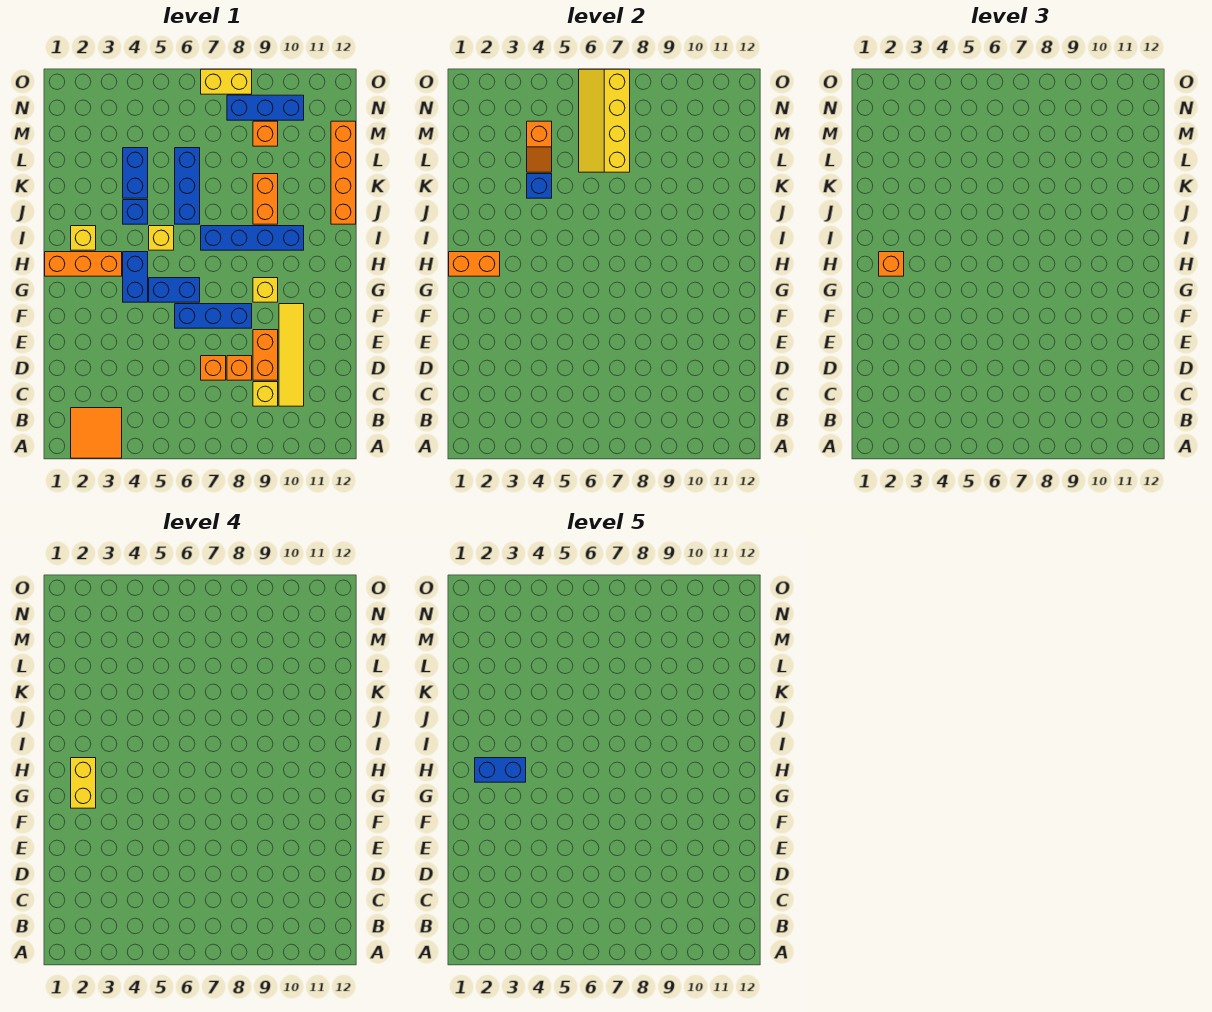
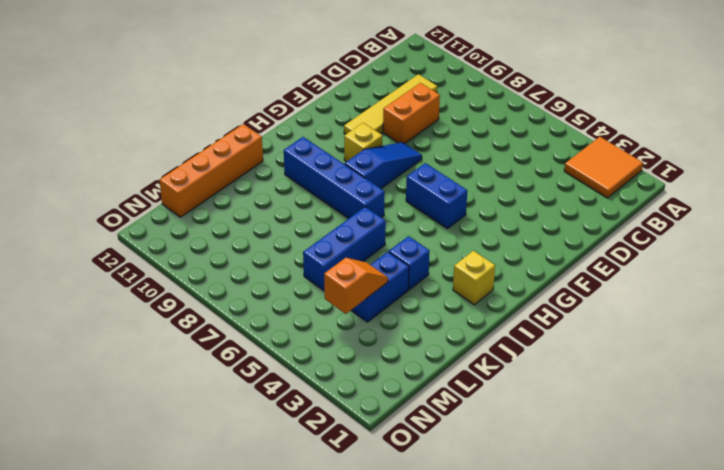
blue slope F8:H8 level 1 top H -> blue brick F6:F8 level 1
none -> yellow brick C9 level 1
none -> orange brick D7 level 1
none -> orange brick D8 level 1

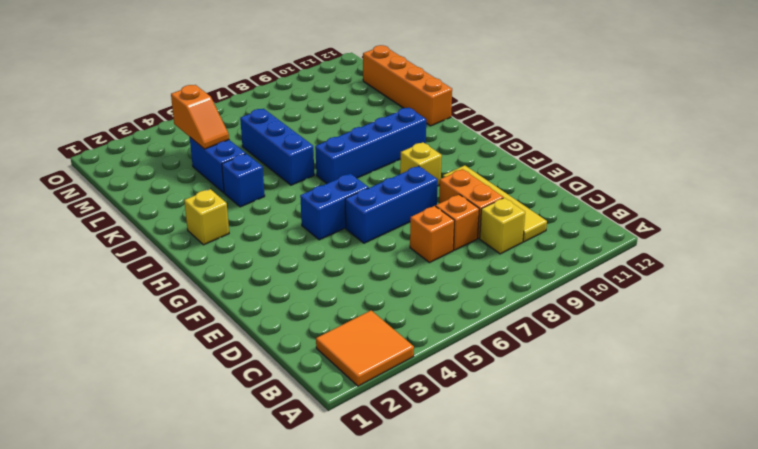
none -> blue brick G4:H4 level 1
none -> orange brick H1:H3 level 1
none -> yellow brick I5 level 1

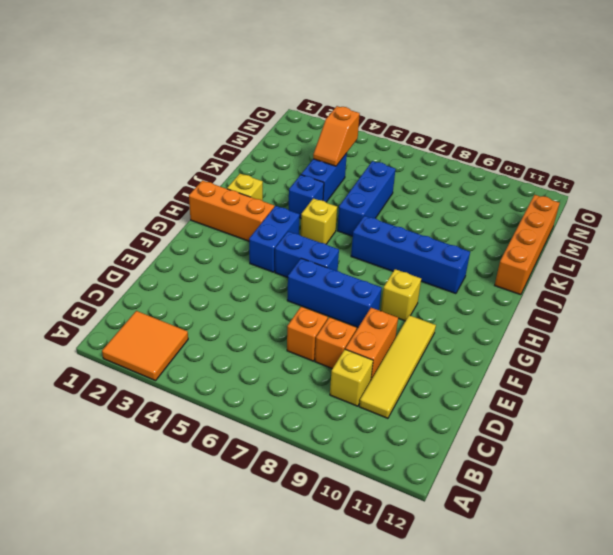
none -> orange brick J9:K9 level 1
none -> orange brick M9 level 1
none -> blue brick N8:N10 level 1

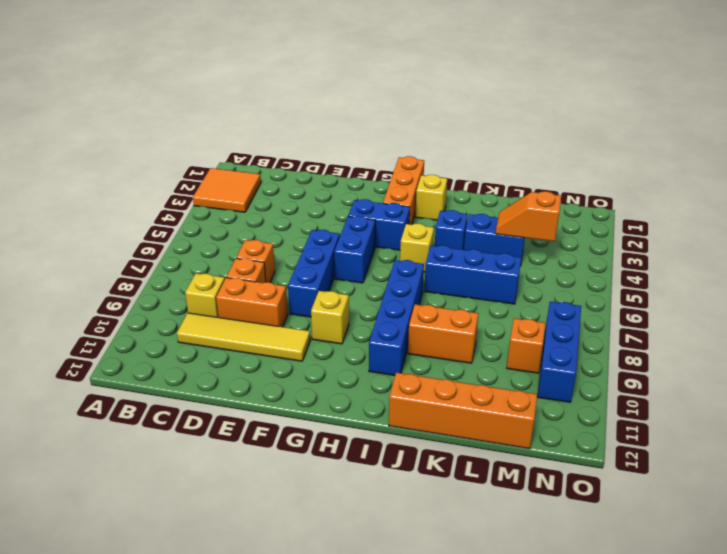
none -> yellow brick O7:O8 level 1
none -> orange brick H1:H2 level 2
none -> blue brick K4 level 2

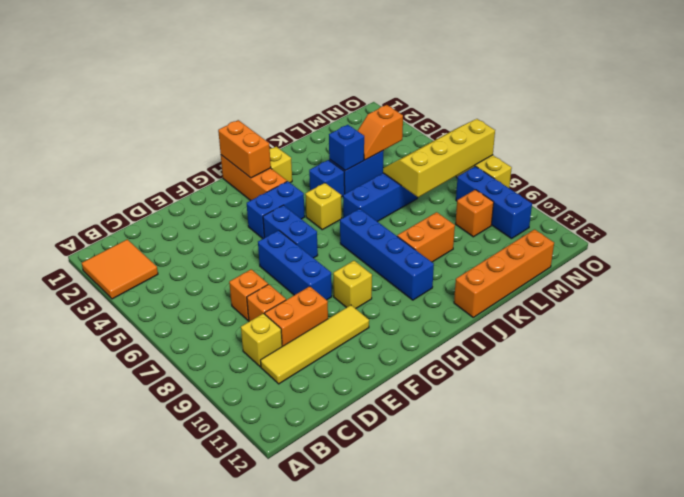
none -> orange brick H2 level 3
none -> yellow brick G2:H2 level 4
none -> blue brick H2:H3 level 5

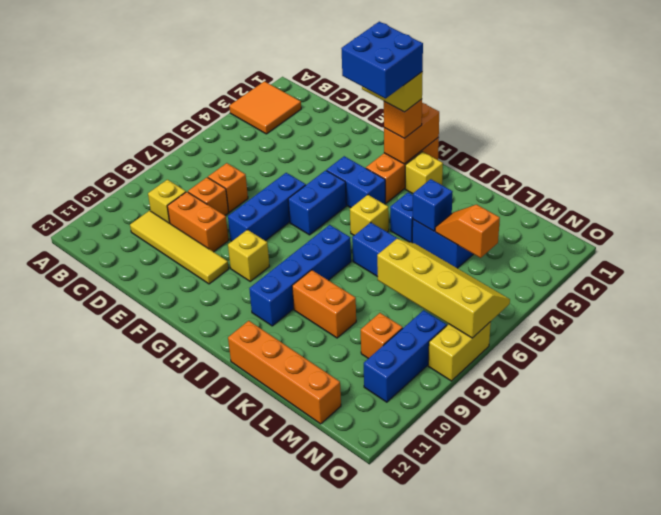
blue brick G2:H3 level 5 -> blue brick H2:H3 level 5

